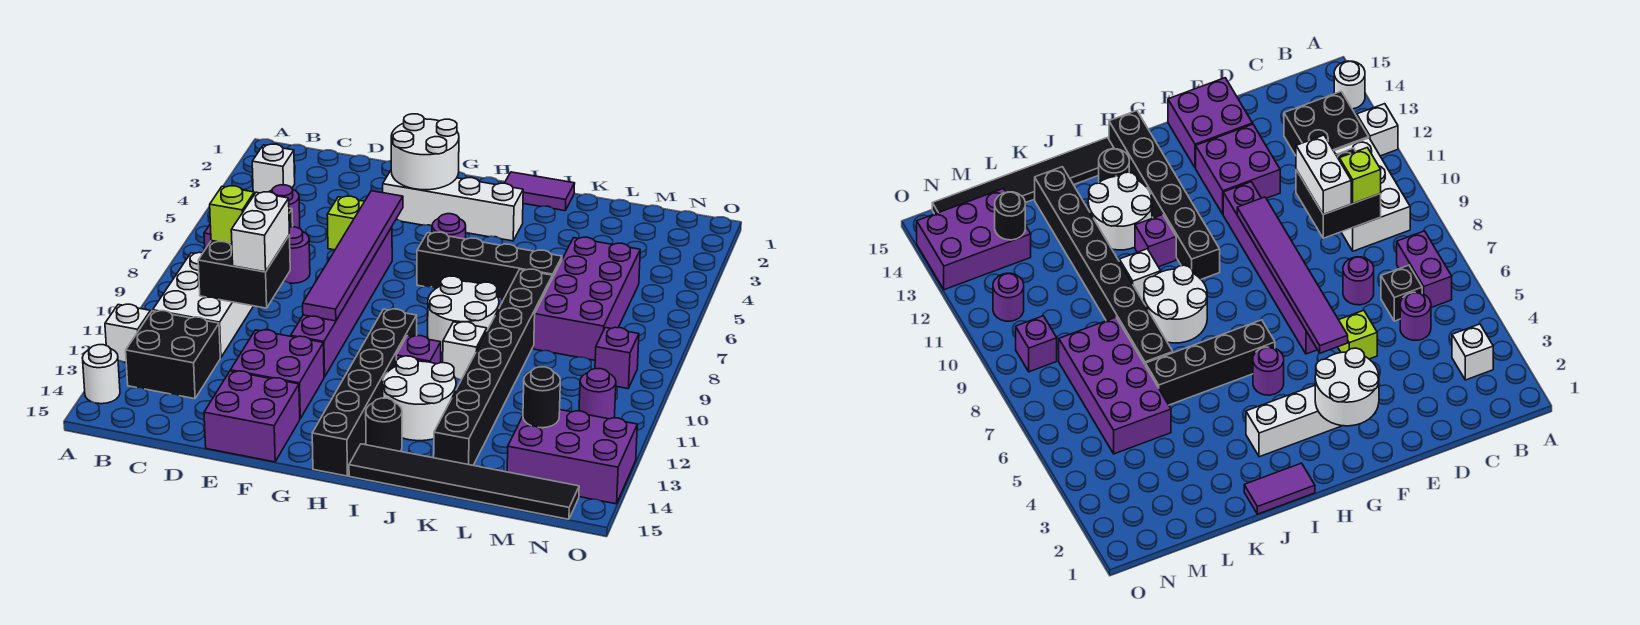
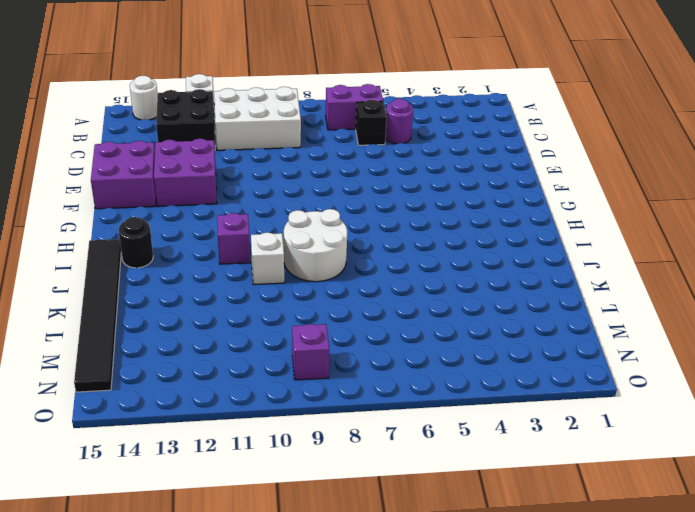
none -> white brick B3 level 1
none -> purple round brick D7 level 1
none -> lime brick E5 level 1
none -> white brick F3:I3 level 1

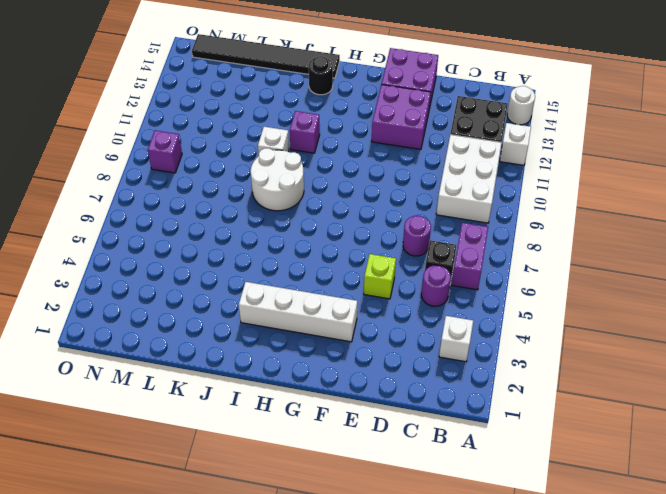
none -> purple brick F6:F11 level 1
none -> purple round brick H5 level 1
none -> black brick H6:K6 level 1
none -> black brick H10:H15 level 1

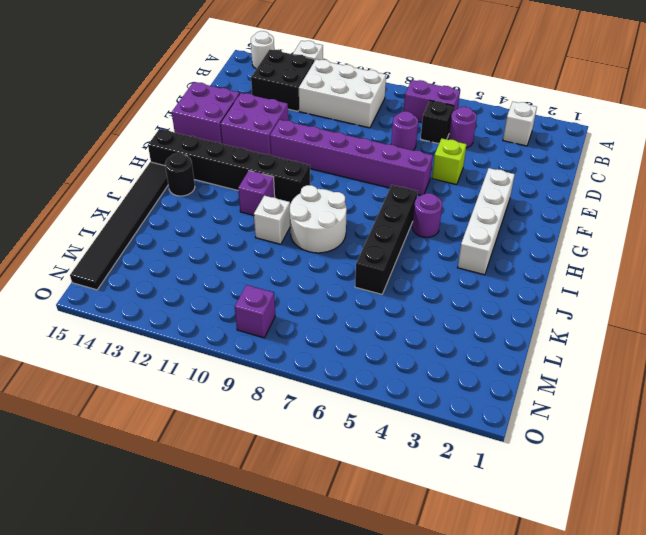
none -> purple tile I1:J1 level 1
none -> white round brick I12:J13 level 1
none -> black brick K7:K14 level 1
none -> purple brick L5:M8 level 1

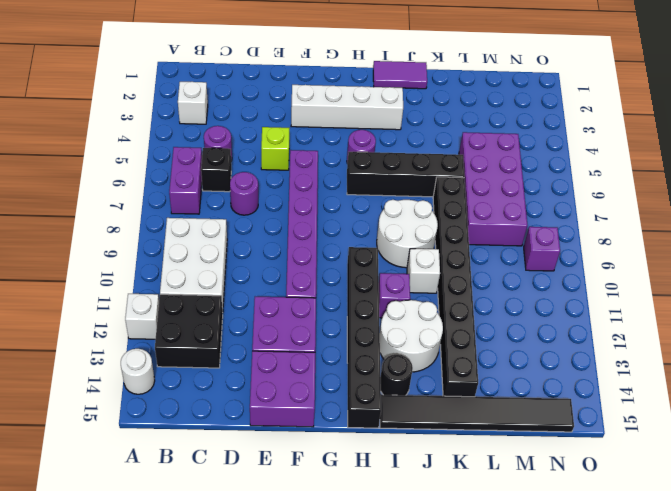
none -> purple brick M13:O14 level 1
none -> purple round brick N11 level 1
none -> black brick C9:D10 level 2
none -> white round brick F2:G3 level 2

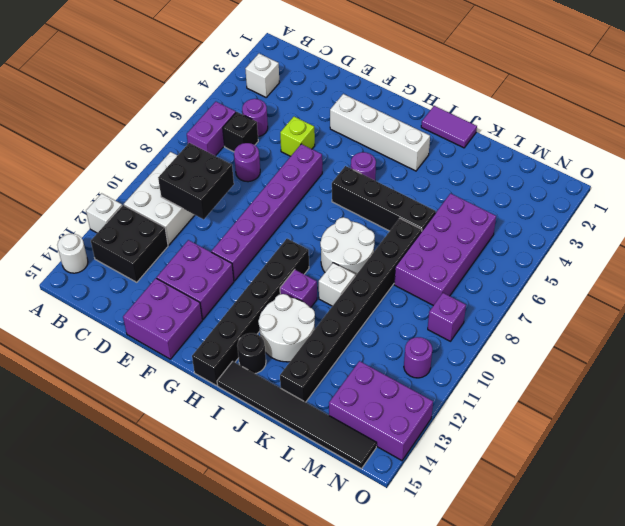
none -> white round brick F2:G3 level 2
none -> purple tile F5:F10 level 2
none -> black round brick M13 level 2
none -> lime brick C9 level 3

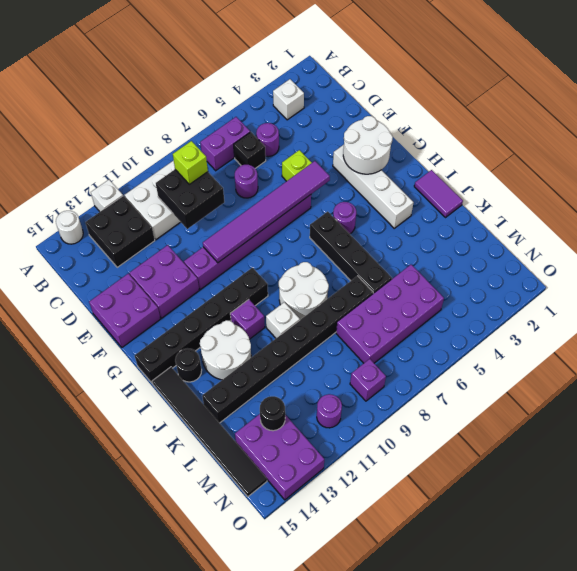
none -> white brick D9:D10 level 3

